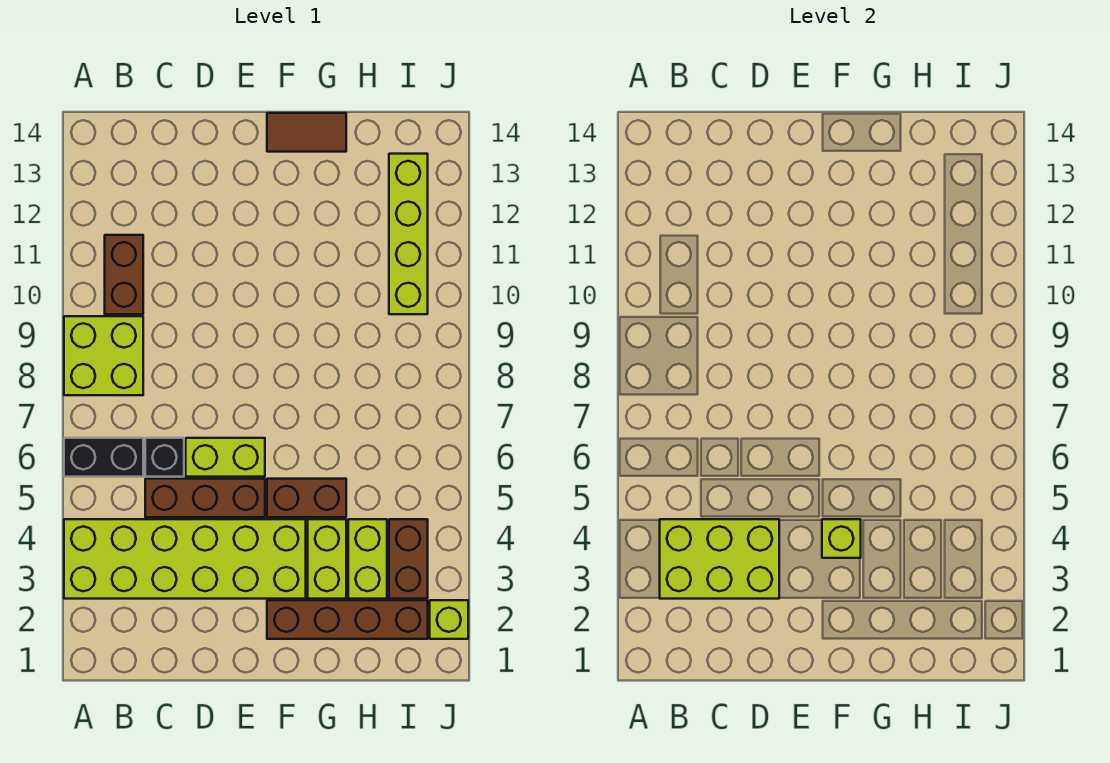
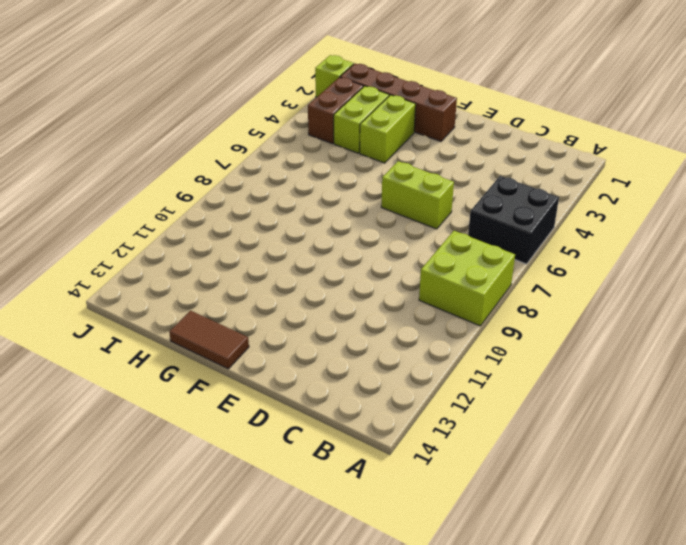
black brick A5:B6 level 1 -> black brick A6:B6 level 1
none -> lime brick A3:F4 level 1
none -> brown brick B10:B11 level 1
none -> brown brick C5:E5 level 1

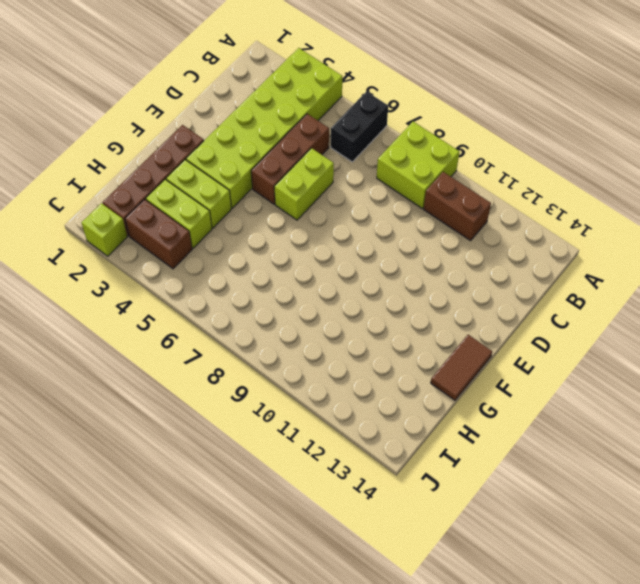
none -> black brick C6 level 1
none -> brown brick F5:G5 level 1
none -> lime brick I10:I13 level 1

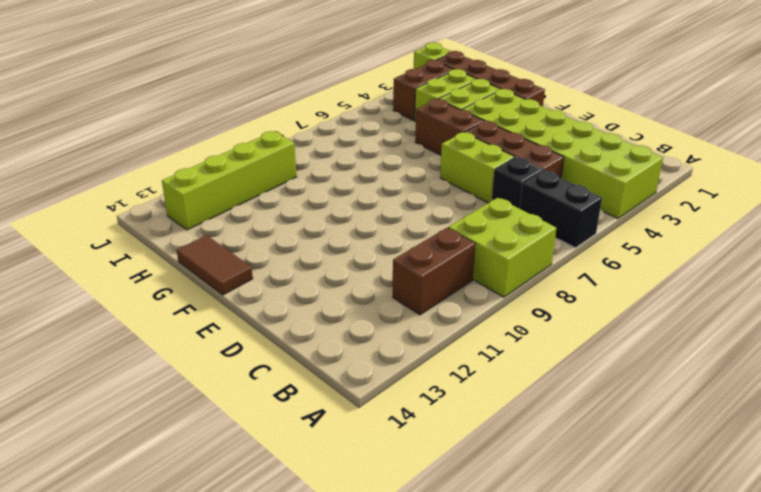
none -> lime brick B3:D4 level 2
none -> lime brick F4 level 2

